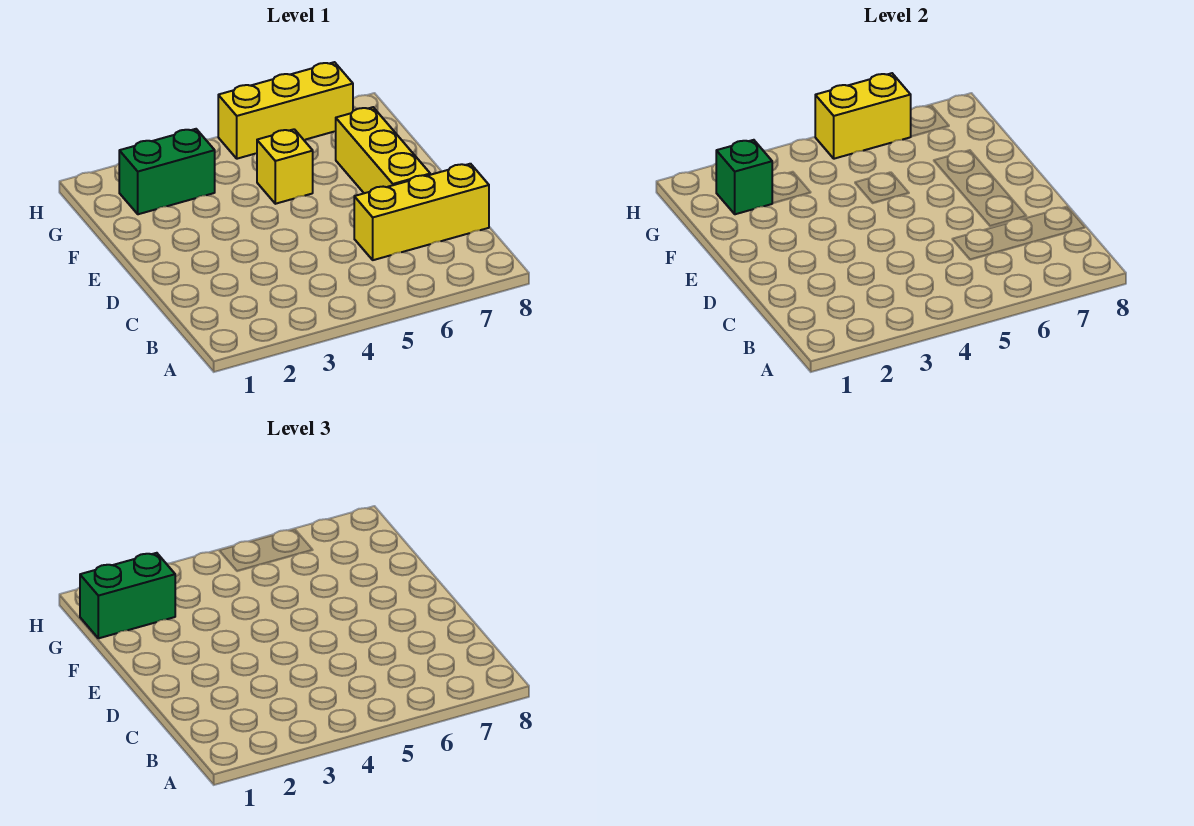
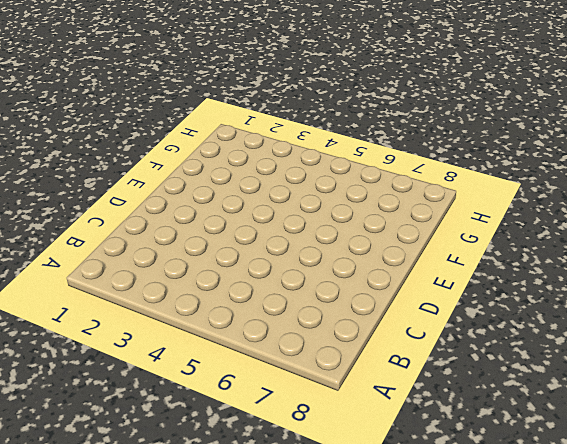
none -> yellow brick C6:C8 level 1
none -> yellow brick D7:F7 level 1

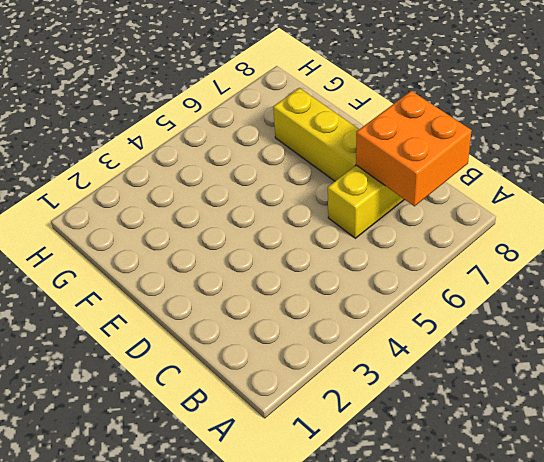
orange brick B7:C8 level 2 -> none
none -> yellow brick F5 level 1
none -> green brick G2:G3 level 1

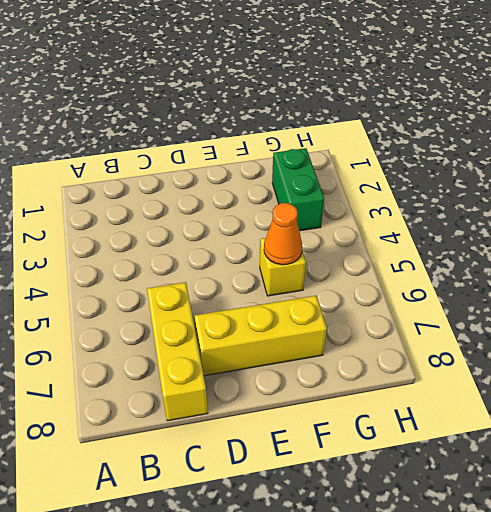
orange cone F5 level 2 -> none
none -> yellow brick H5:H7 level 1
none -> green brick G2 level 2

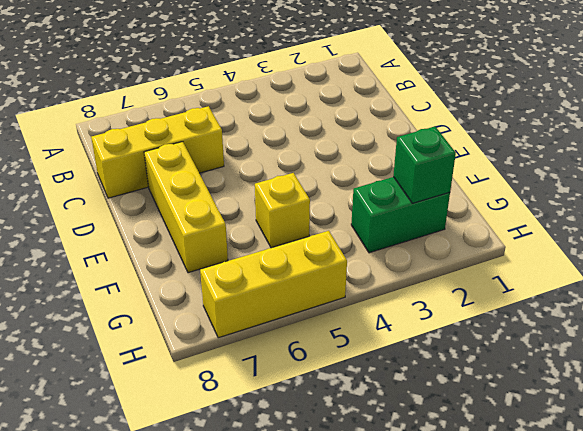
none -> yellow brick H5:H6 level 2
none -> green brick G1:G2 level 3

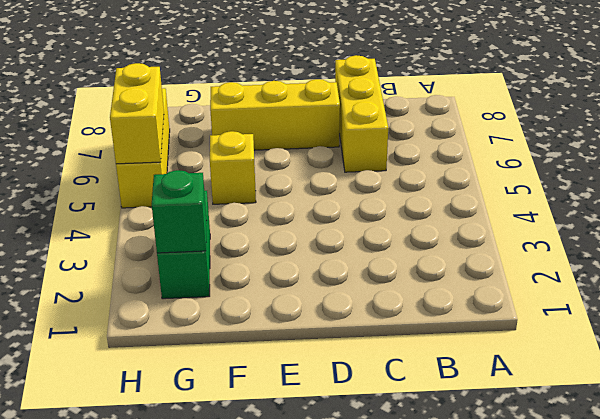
none -> green brick G1:G2 level 3

